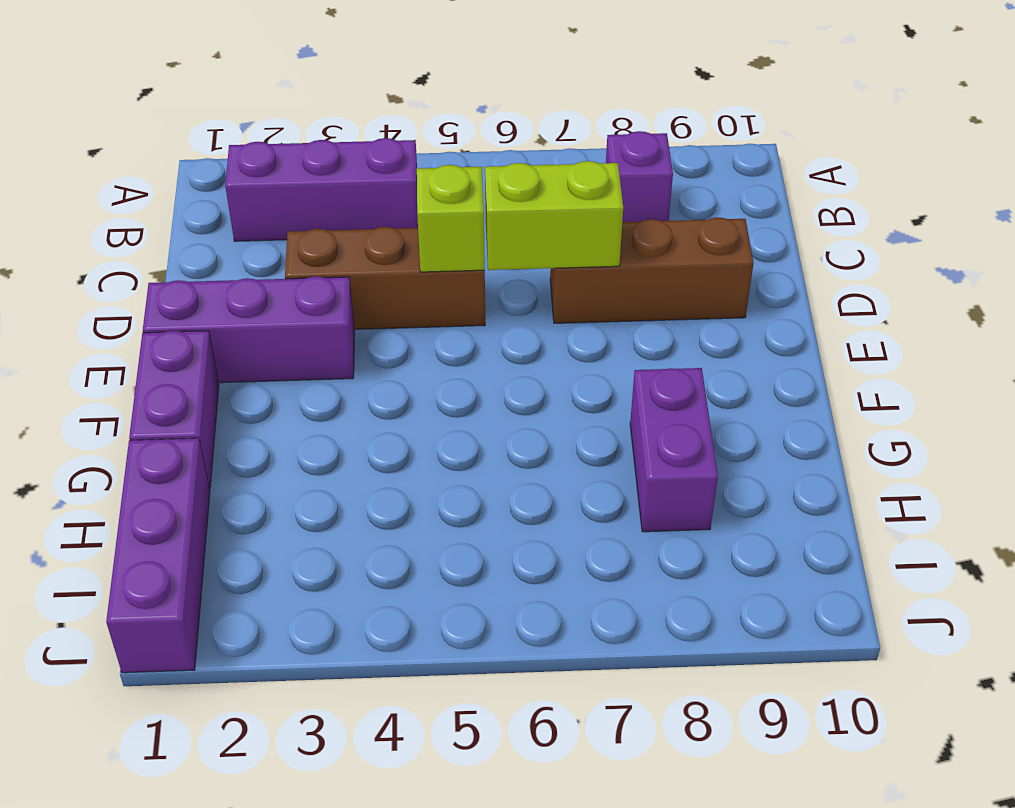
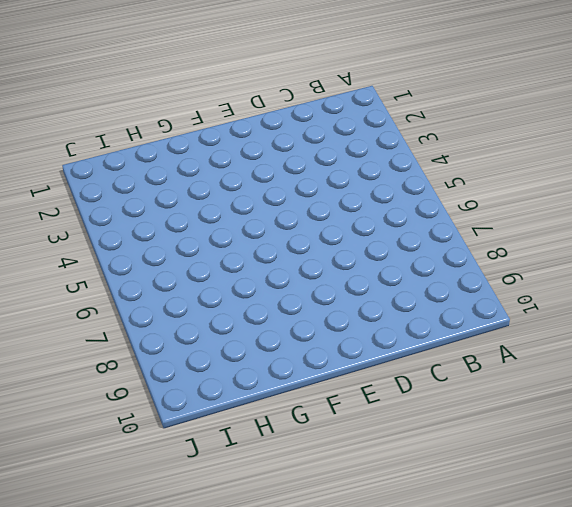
none -> purple brick B2:B4 level 1
none -> purple brick B8 level 1

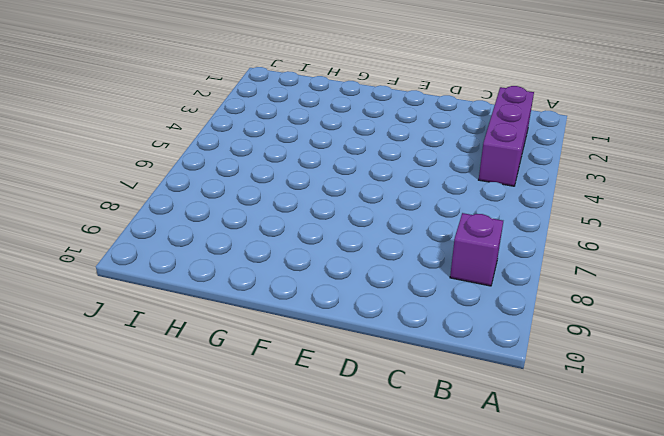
none -> brown brick D3:D5 level 1
none -> brown brick D7:D9 level 1

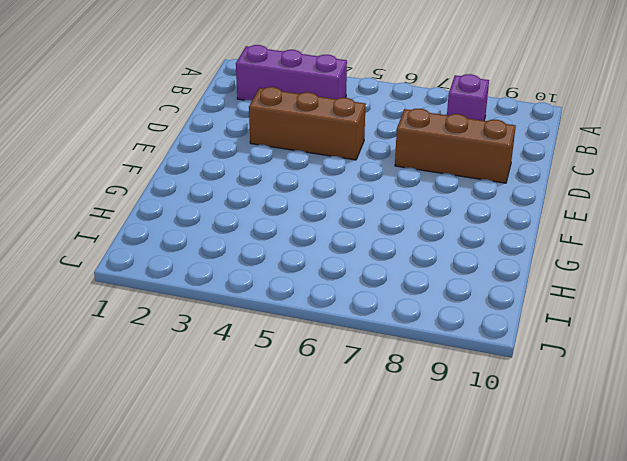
none -> purple brick E1:E3 level 1
none -> purple brick F1:G1 level 1

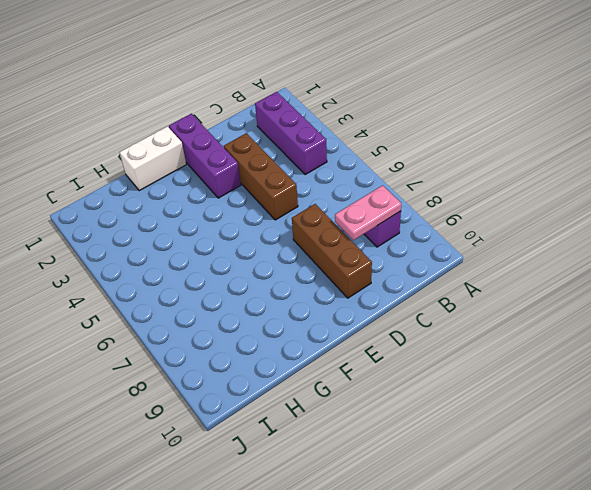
pink plate B8:C8 level 2 -> none
white brick F1:G1 level 1 -> purple brick F1:G1 level 1
none -> purple brick G8:H8 level 1
none -> purple brick H1:J1 level 1

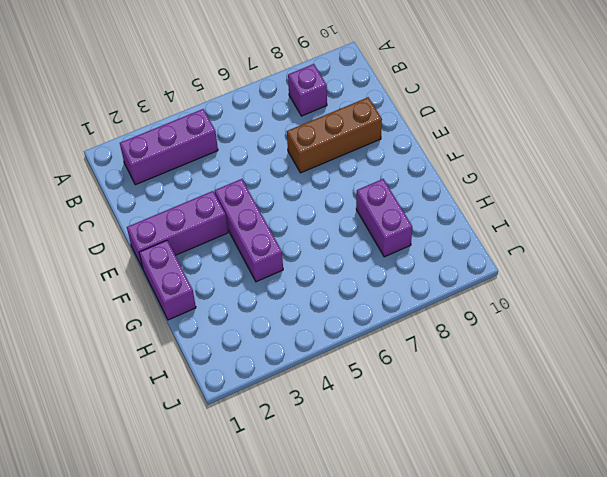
purple brick E4:G4 level 1 -> purple brick H1:J1 level 1
none -> brown brick D3:D5 level 1
none -> lime brick D5 level 2

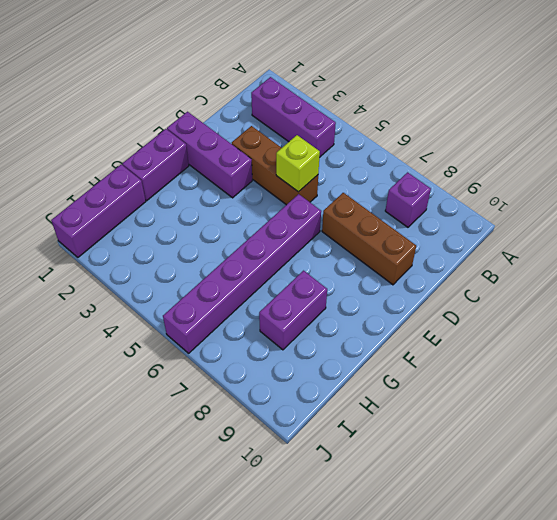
purple brick E6:J6 level 1 -> none
none -> lime brick D6:D7 level 2

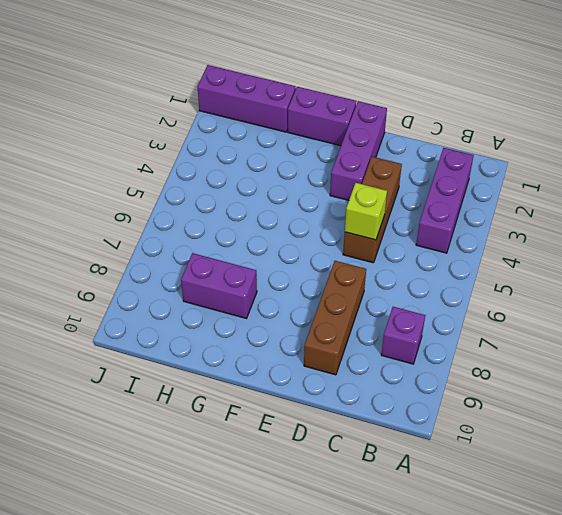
none -> lime brick D6:D7 level 2

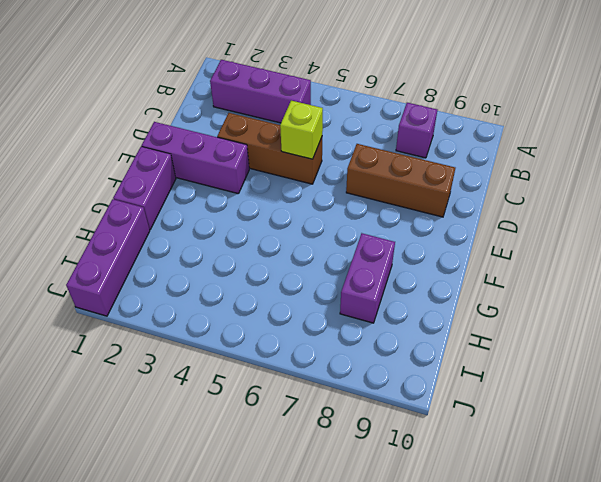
none -> lime brick D6:D7 level 2

